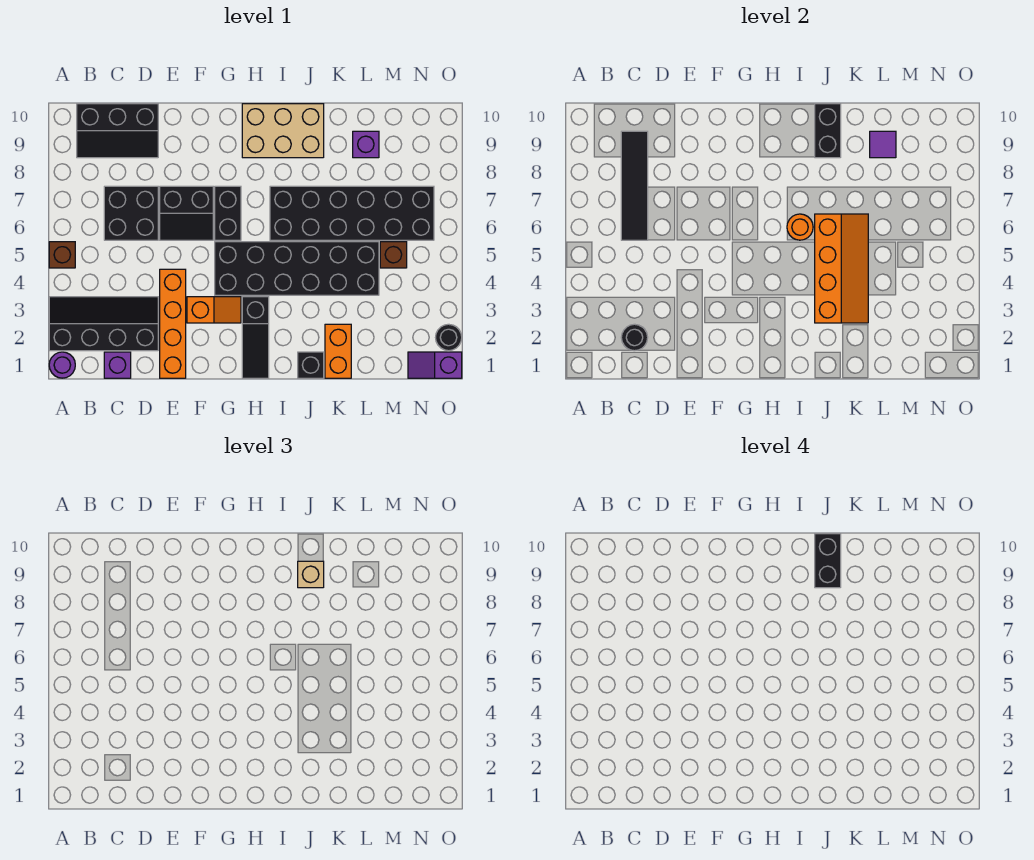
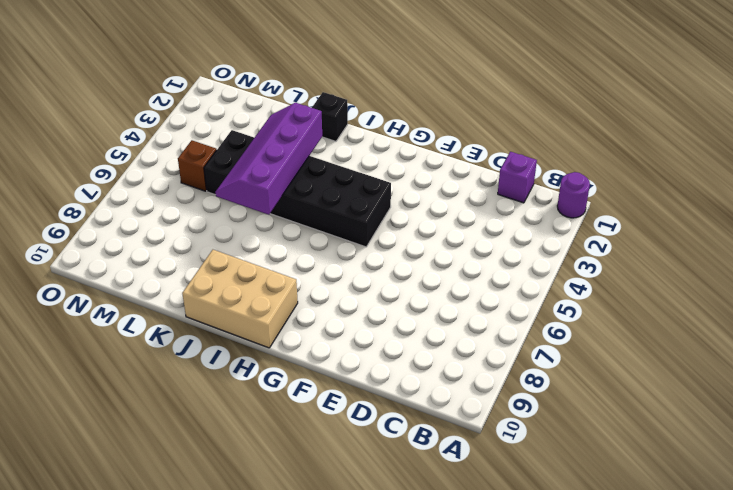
purple slope J3:K6 level 2 top J -> orange slope J3:K6 level 2 top J
none -> black slope A2:D3 level 1 top 2
none -> brown brick A5 level 1
none -> black slope B9:D10 level 1 top 10

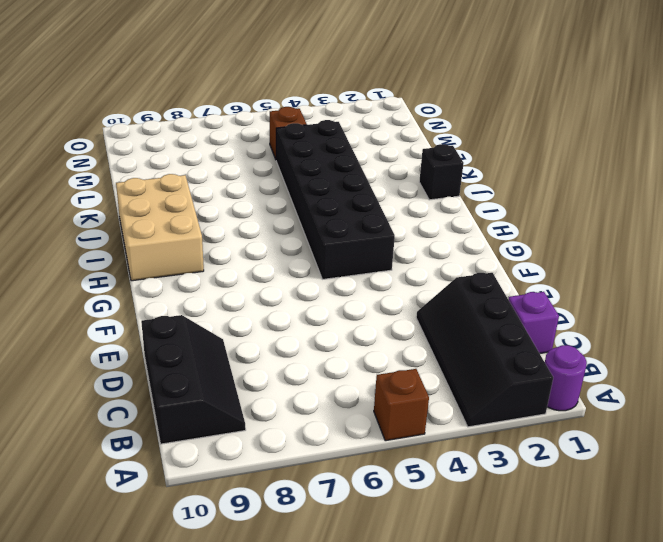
none -> black brick C6:D7 level 1
none -> orange brick E1:E4 level 1
none -> black slope E6:F7 level 1 top 7

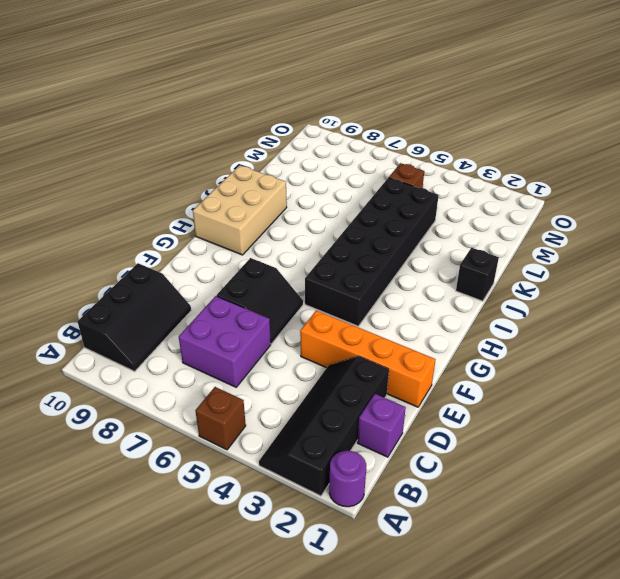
purple brick C6:D7 level 1 -> black brick C6:D7 level 1
none -> orange slope F3:G3 level 1 top F
none -> black brick G6:G7 level 1
none -> black slope H1:H3 level 1 top 3

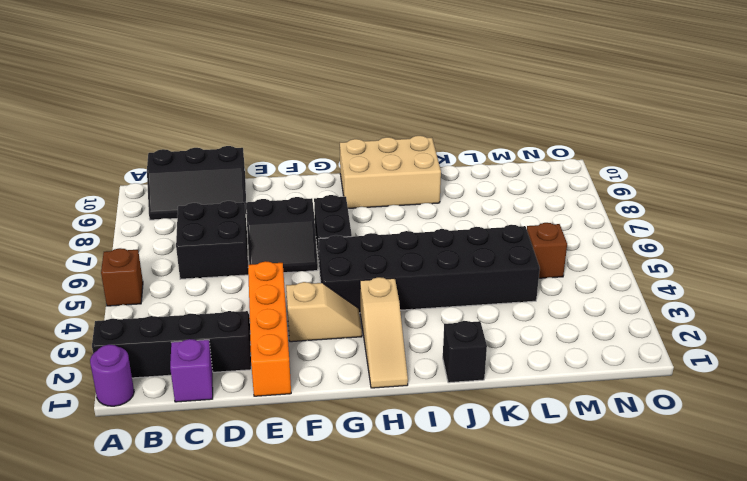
tan slope F3:G3 level 1 top F -> orange slope F3:G3 level 1 top F
tan slope H1:H3 level 1 top 3 -> black slope H1:H3 level 1 top 3
none -> black brick I6:N7 level 1
none -> orange brick K1:K2 level 1
none -> purple brick L9 level 1

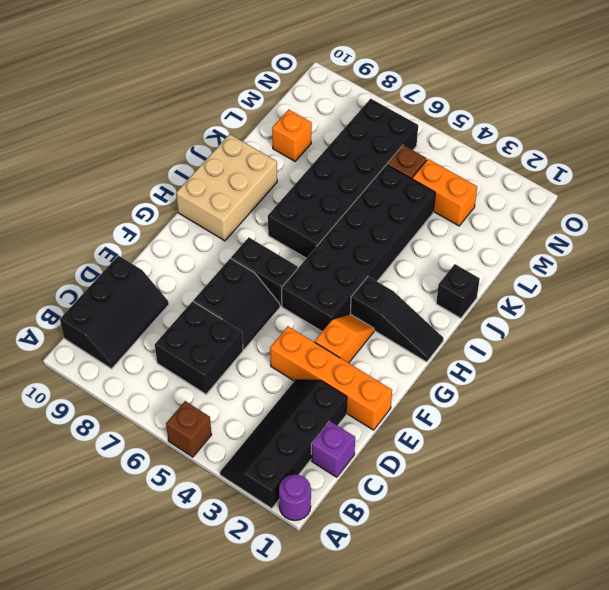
orange brick L9 level 1 -> purple brick L9 level 1
orange brick M3:M4 level 1 -> orange brick K1:K2 level 1
none -> purple slope N1:O1 level 1 top O
none -> black round brick O2 level 1
none -> black round brick C2 level 2

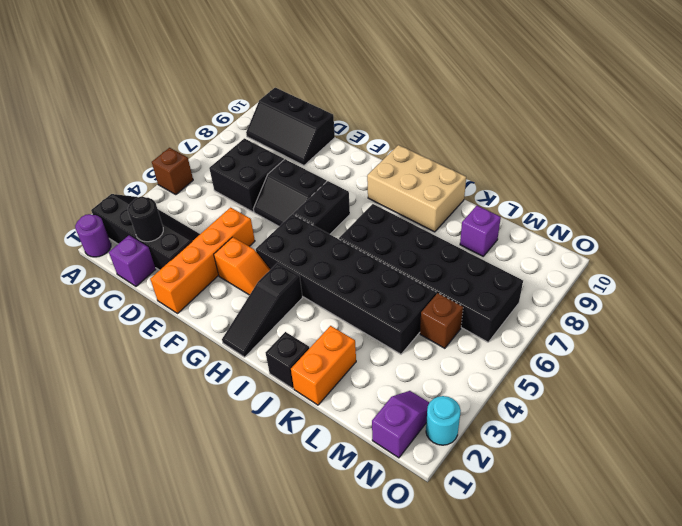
purple slope N1:N2 level 1 top 1 -> purple slope N1:O1 level 1 top O
cyan round brick O2 level 1 -> black round brick O2 level 1
none -> black tile C6:C9 level 2
none -> orange round brick I6 level 2
none -> orange slope J3:K6 level 2 top J

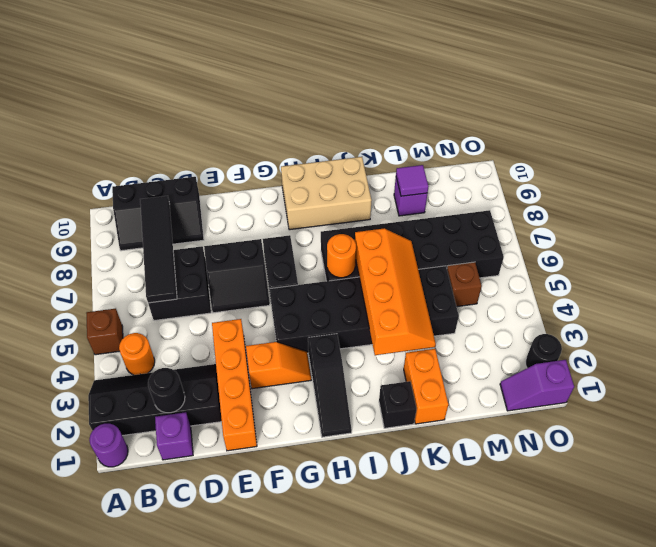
orange round brick B4 level 1 -> none
none -> black brick J9:J10 level 2
none -> tan brick J9 level 3
none -> black brick J9:J10 level 4

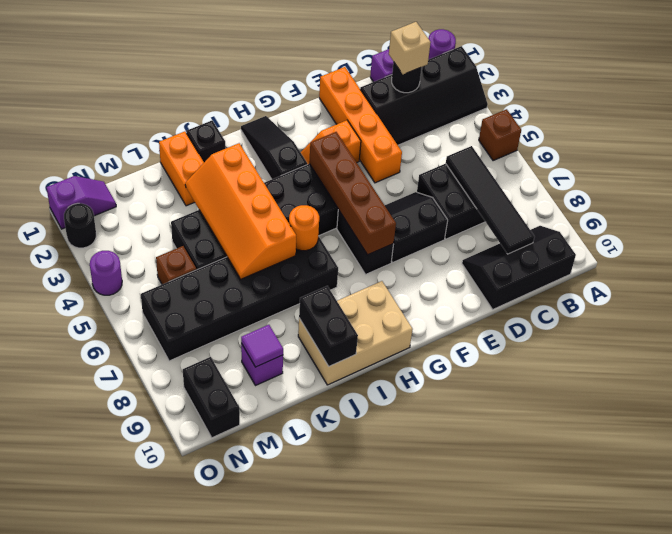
tan brick C2 level 3 -> tan brick J9 level 3
brown brick G4:G7 level 2 -> none
black brick N9:N10 level 1 -> black brick J9:J10 level 4
purple round brick O4 level 1 -> none

